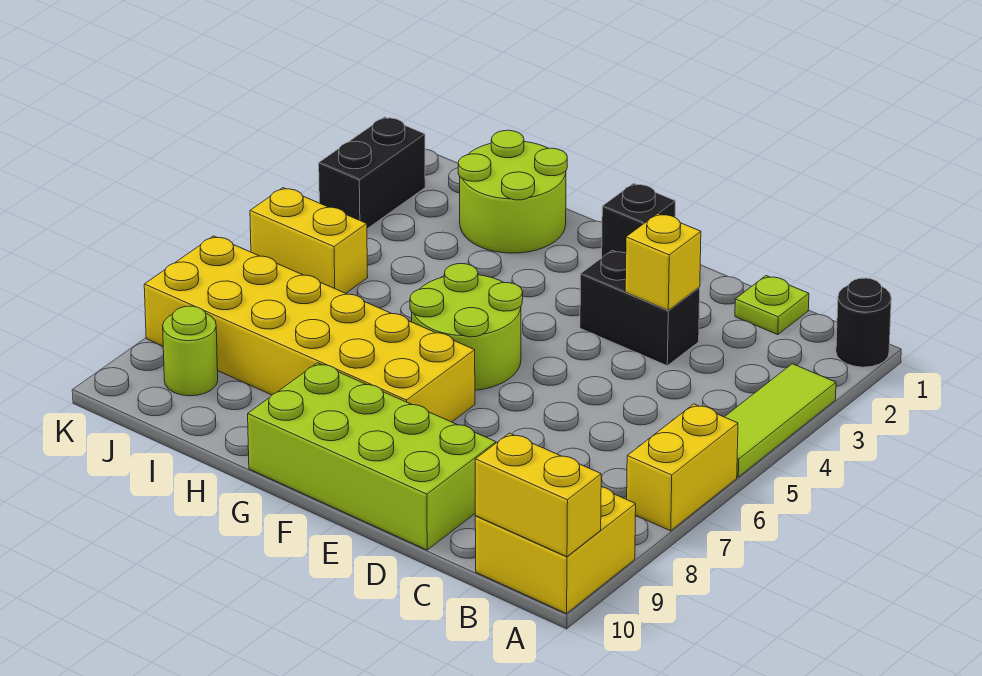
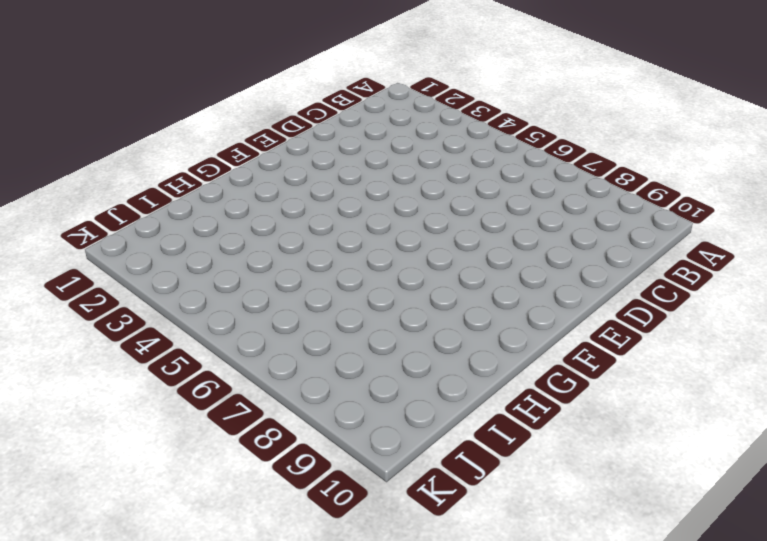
none -> black round brick A1 level 1
none -> lime tile A3:A5 level 1
none -> yellow brick A6:A7 level 1

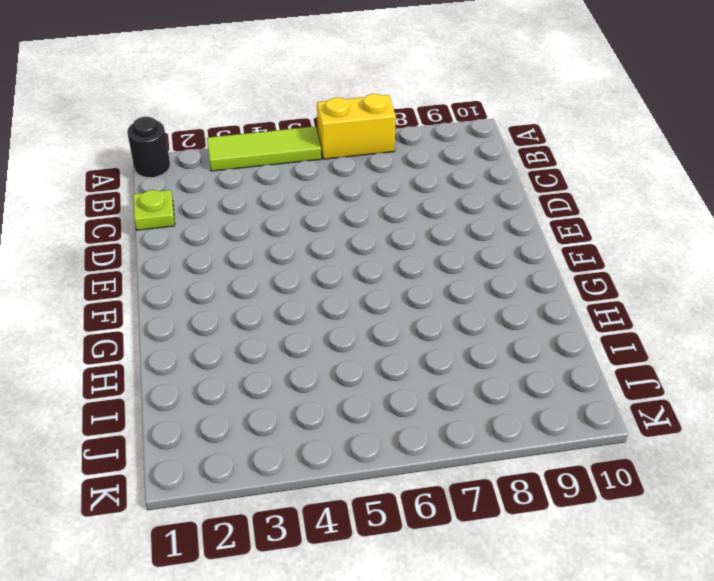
none -> yellow brick A9:B10 level 1
none -> black brick D3:E3 level 1
none -> lime brick D9:G10 level 1

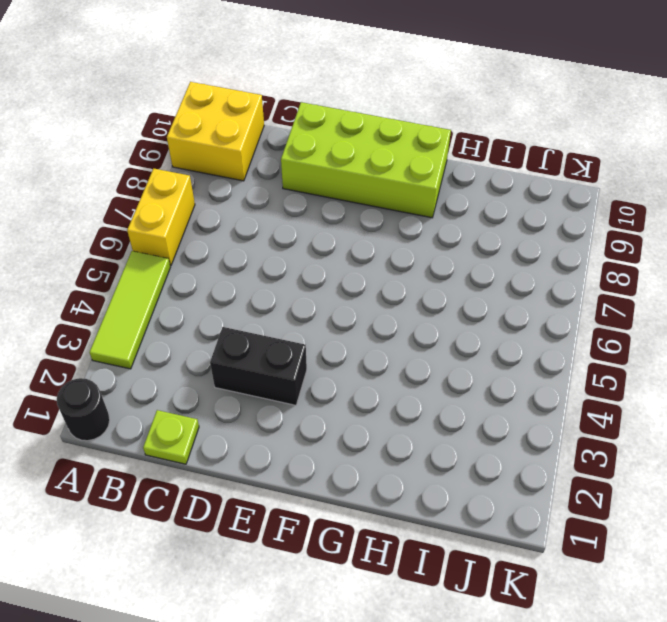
none -> black brick F1 level 1
none -> lime round brick F5:G6 level 1
none -> yellow brick F7:K8 level 1

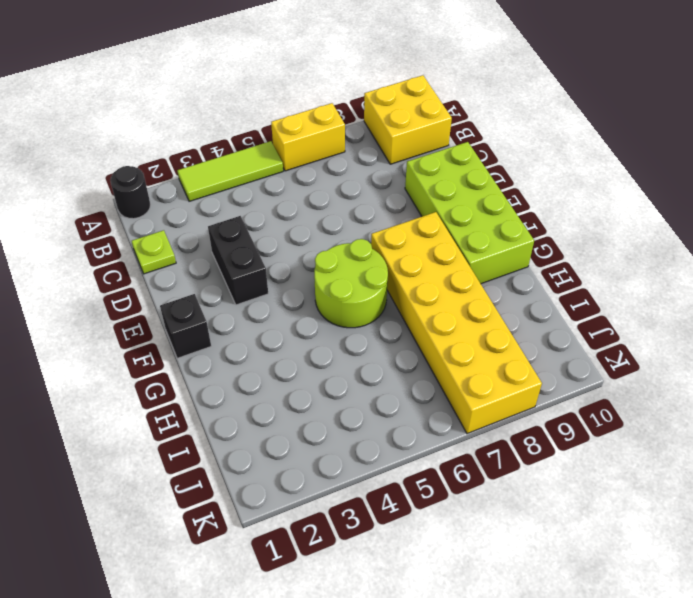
none -> lime round brick H1:I2 level 1
none -> yellow brick J5:K5 level 1
none -> lime round brick J9 level 1

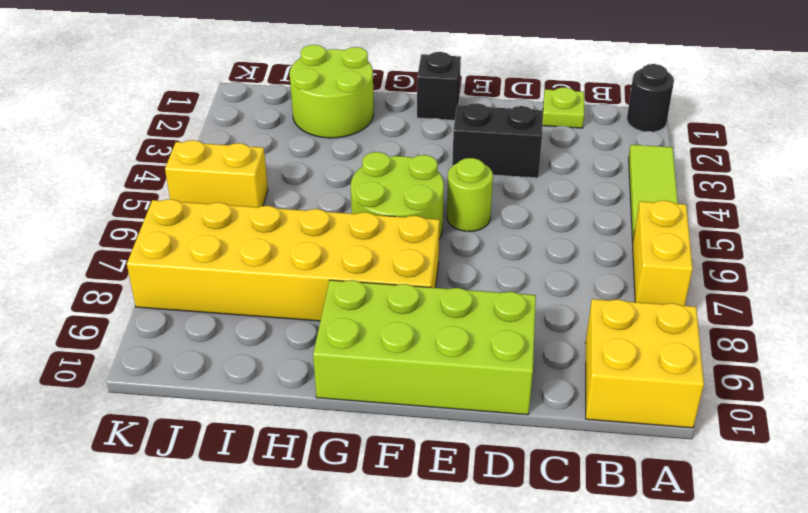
lime round brick E5 level 1 -> lime round brick J9 level 1
none -> black brick K2:K3 level 1
none -> yellow brick A10:B10 level 2
none -> yellow brick D3 level 2

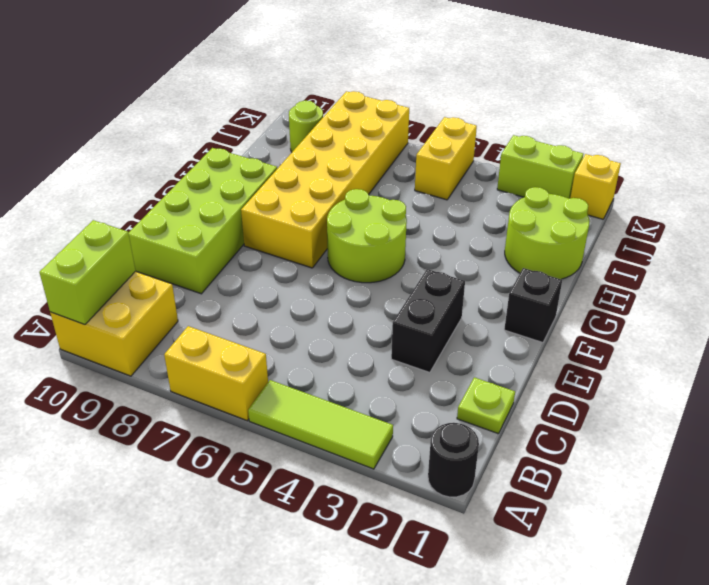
lime brick A10:B10 level 2 -> yellow brick A10:B10 level 2
yellow brick K1 level 1 -> yellow brick D3 level 2
lime brick K2:K3 level 1 -> black brick K2:K3 level 1

